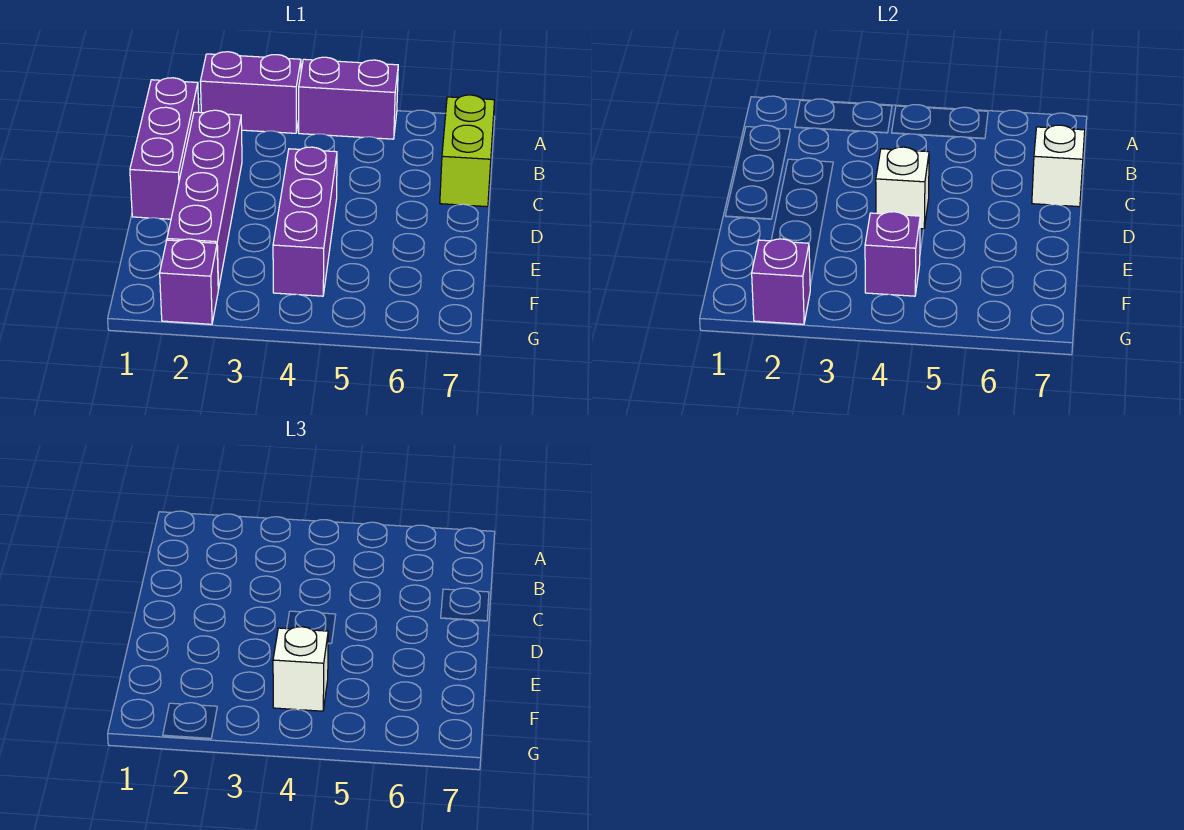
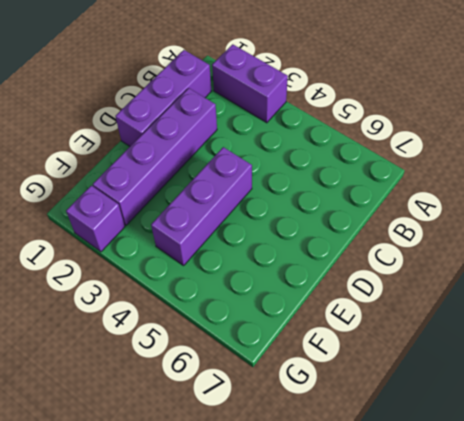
none -> purple brick A4:A5 level 1
none -> lime brick B7:C7 level 1
none -> white brick C7 level 2

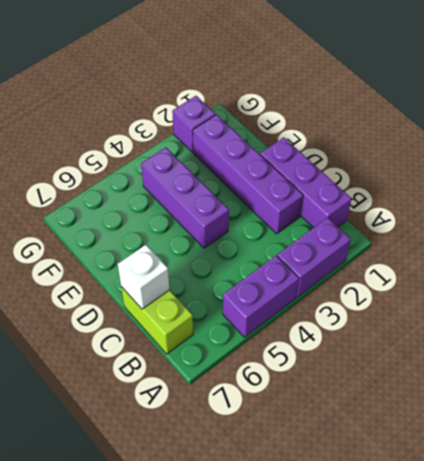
none -> white brick D4 level 2
none -> purple brick F4 level 2
none -> purple brick G2 level 2

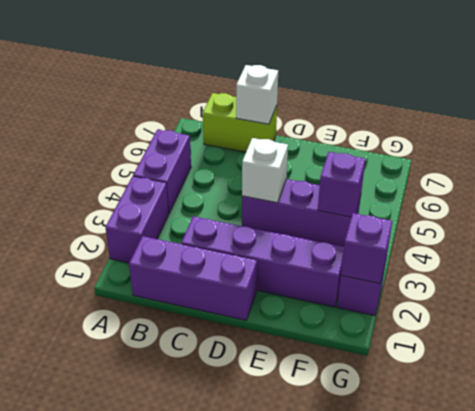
none -> white brick F4 level 3

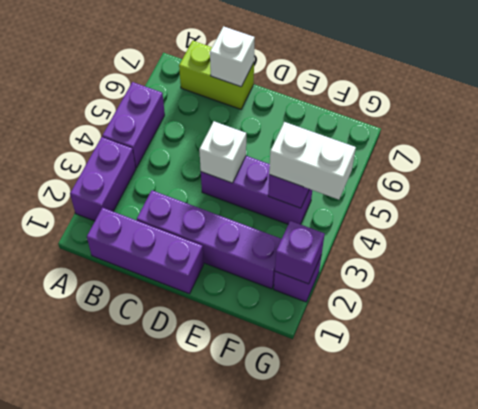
white brick F4:G4 level 3 -> white brick F4 level 3

